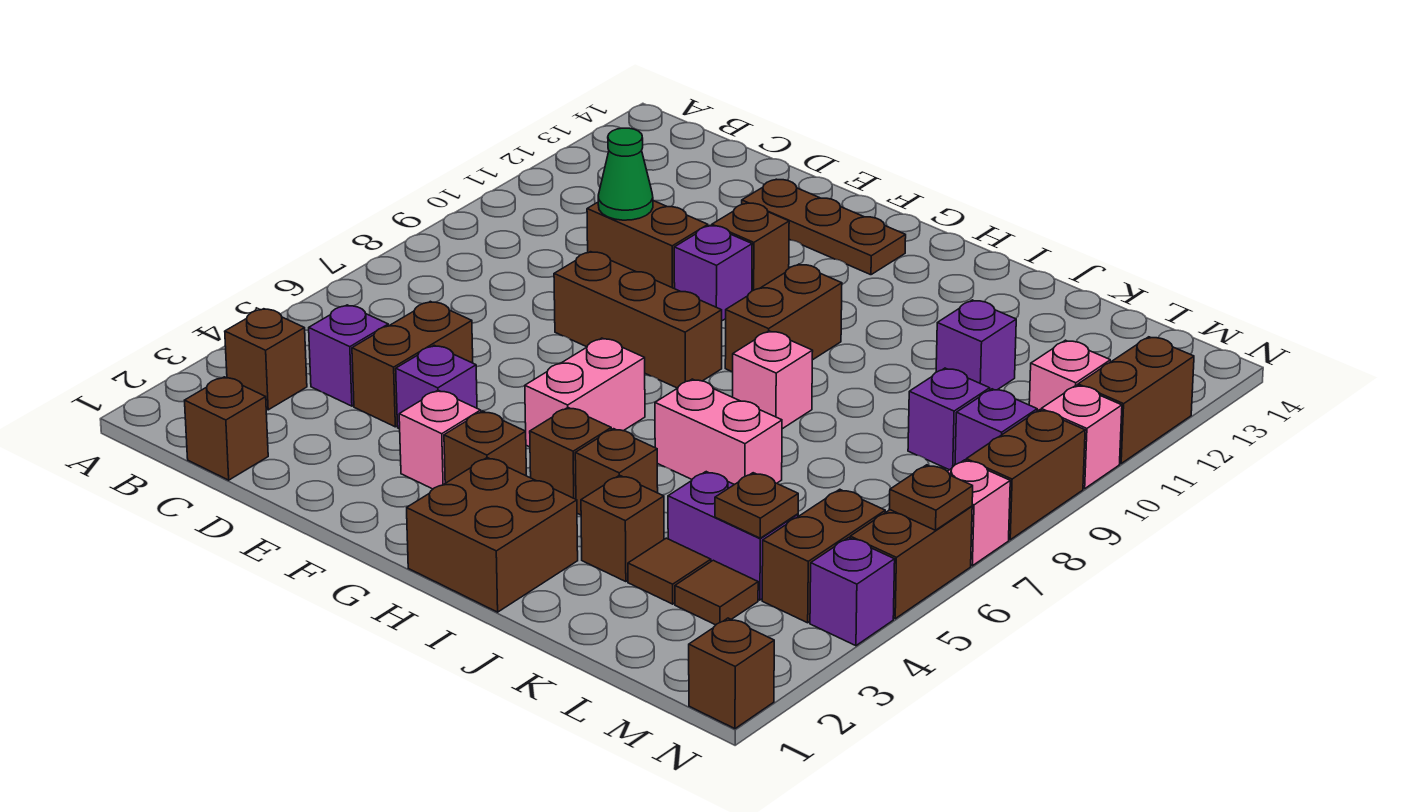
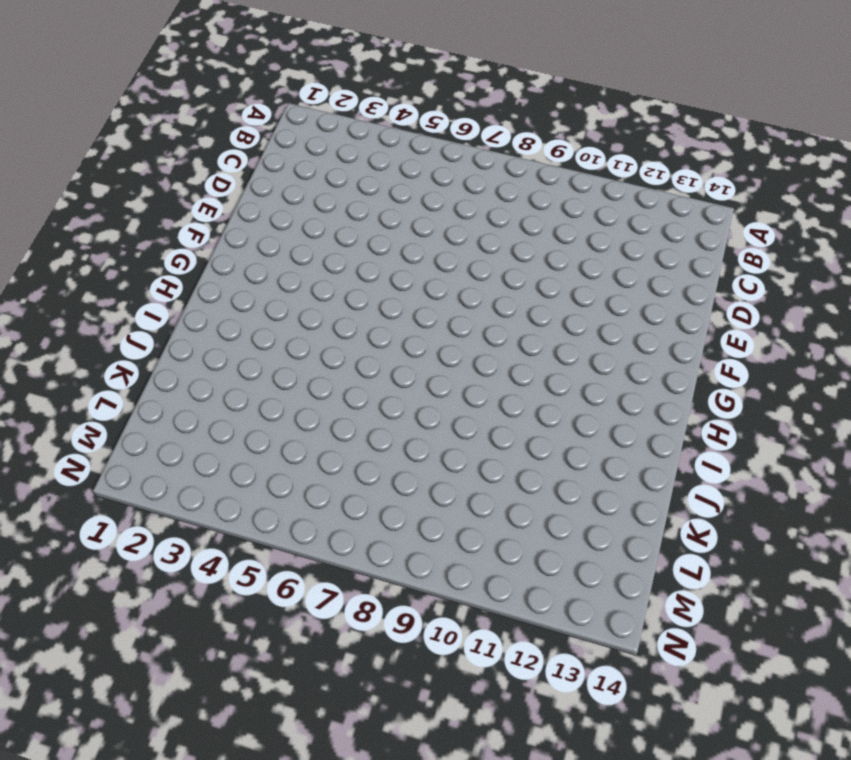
none -> brown brick B3 level 1
none -> brown brick C1 level 1
none -> purple brick C4 level 1
none -> brown brick D4:D5 level 1

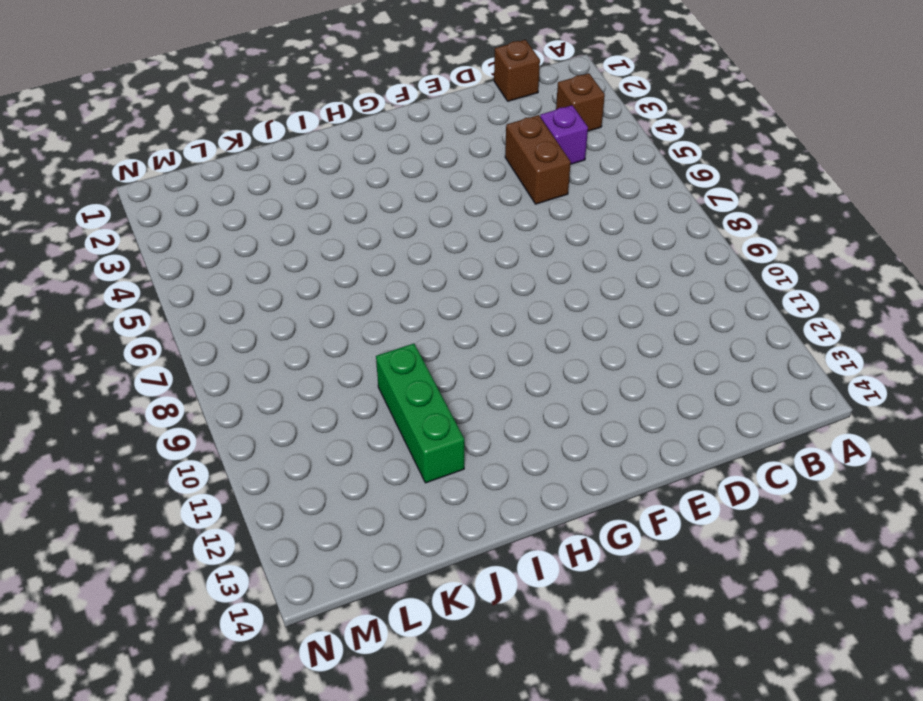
green brick J10:J12 level 1 -> none
none -> brown brick D10:E10 level 1
none -> purple brick E4 level 1
none -> brown brick E8:G8 level 1
none -> brown plate E13:G13 level 1

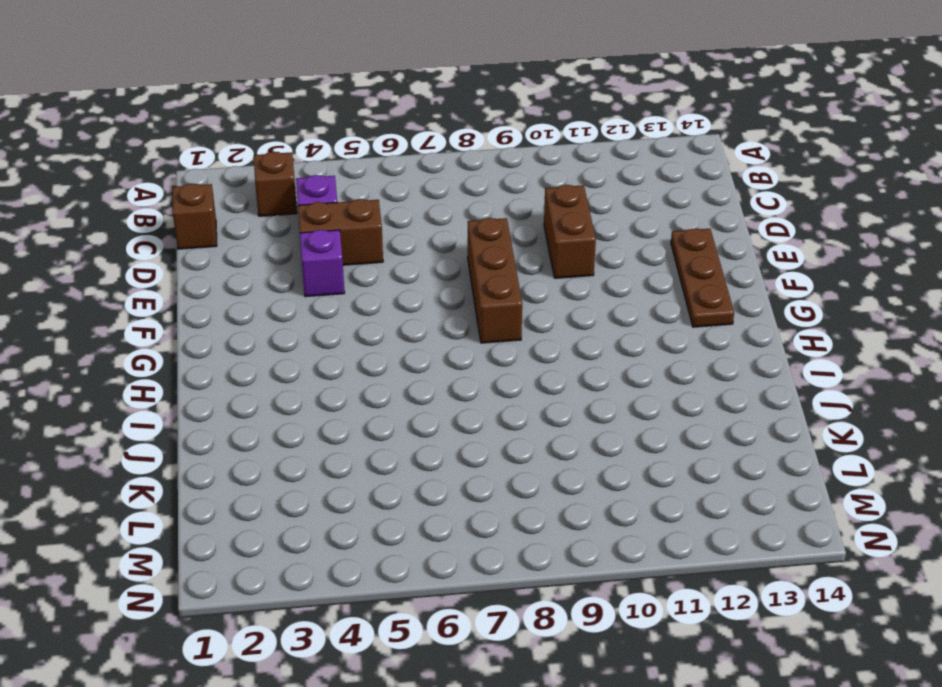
none -> pink brick F3 level 1
none -> purple brick F10 level 1
none -> brown brick F11 level 1
none -> brown brick G3 level 1

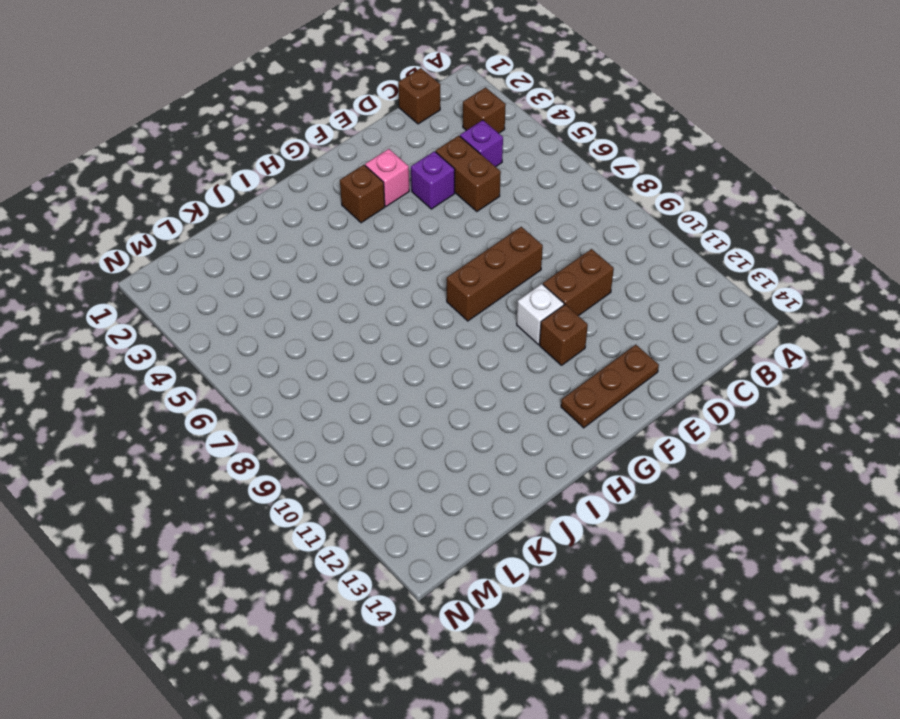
white brick F10 level 1 -> purple brick F10 level 1
none -> pink brick G5:G6 level 1
none -> brown brick H1:I2 level 1
none -> brown brick H4 level 1
none -> brown brick H9:H10 level 1

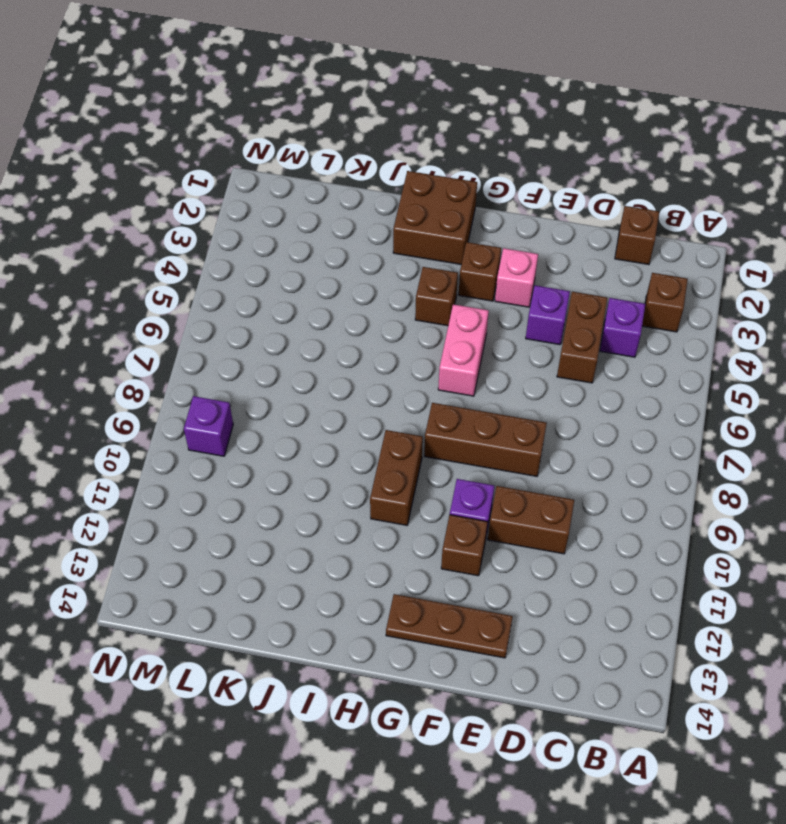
none -> brown brick I4 level 1
none -> pink brick I6:J6 level 1
none -> pink brick I8 level 1
none -> brown brick J3 level 1

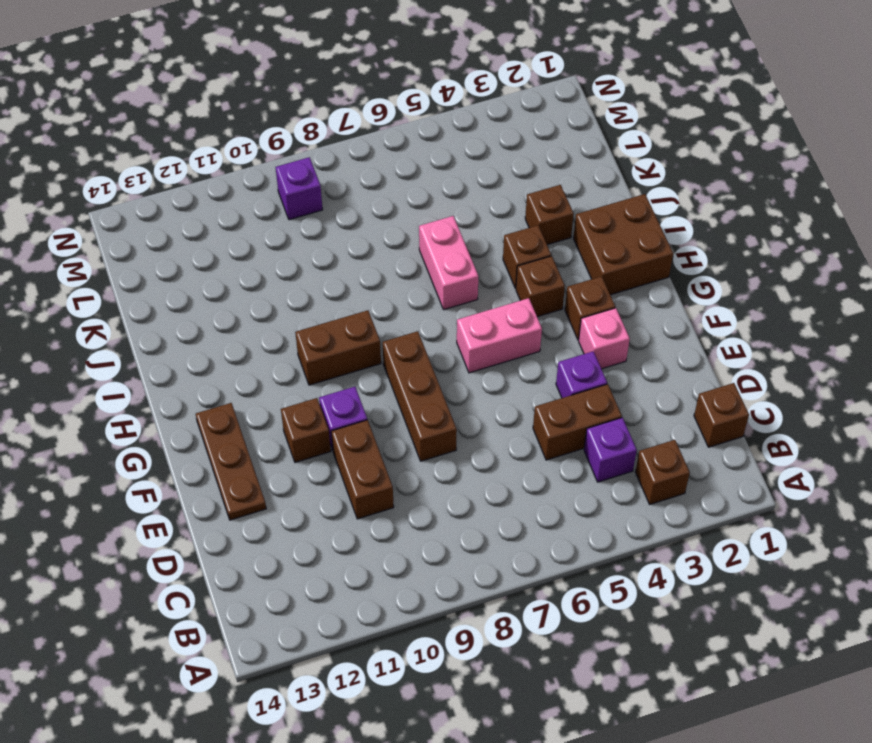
none -> pink brick I8 level 1
none -> brown tile K3 level 1
none -> purple brick K4:L4 level 1
none -> purple brick K11 level 1

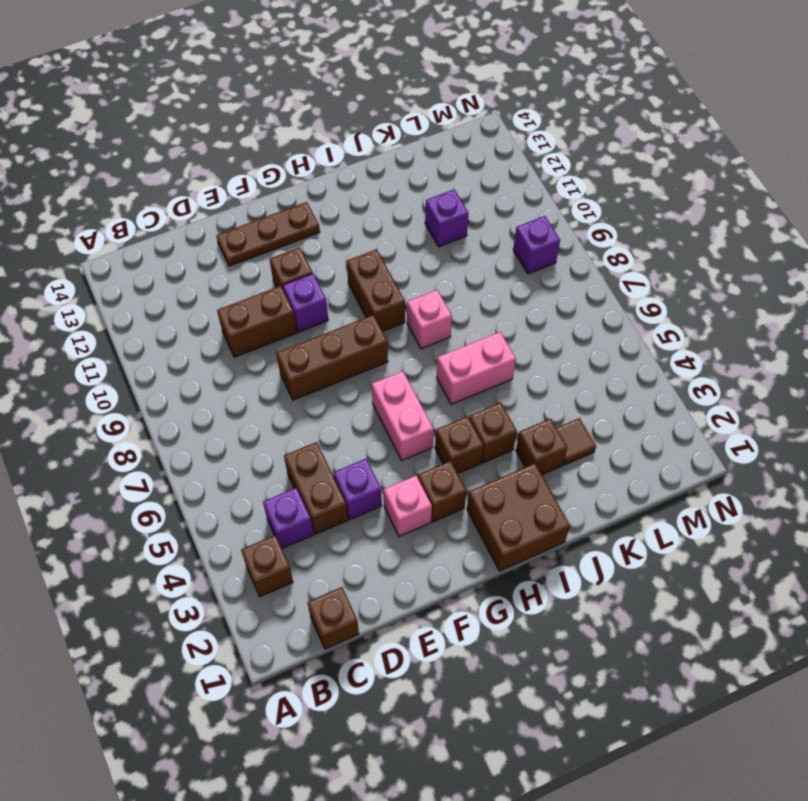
none -> purple brick K4:L4 level 1
none -> brown tile L3 level 1
none -> purple brick L9 level 1
none -> brown brick M4:M5 level 1

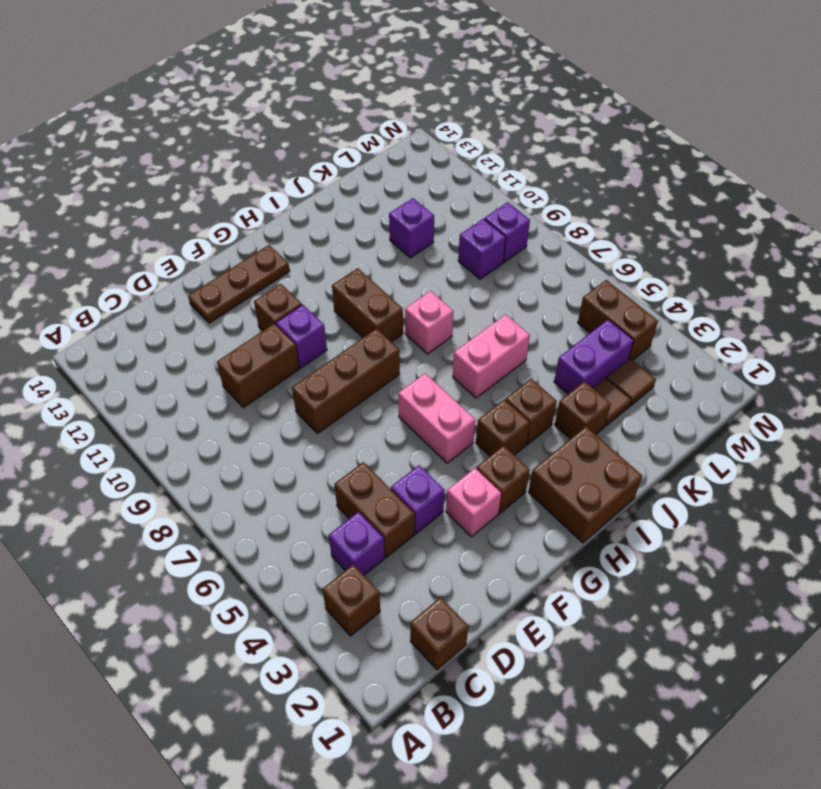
none -> pink brick M11 level 1
none -> brown brick N1 level 1
none -> purple brick N4 level 1
none -> brown brick N5:N6 level 1

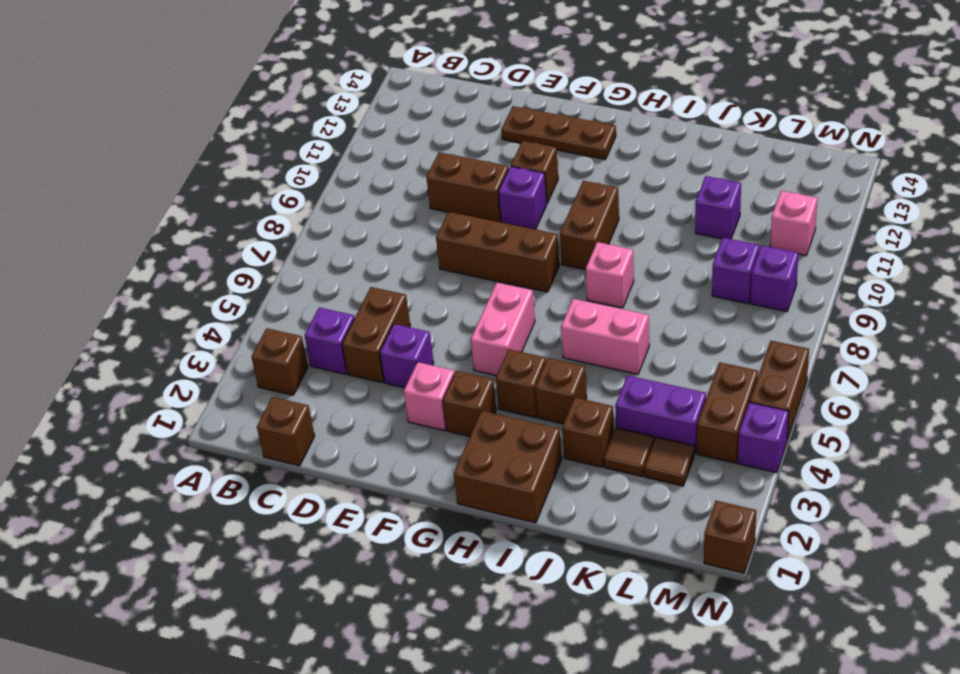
none -> pink brick N7 level 1
none -> brown brick N8:N9 level 1
none -> pink brick N10 level 1
none -> brown brick N11:N12 level 1

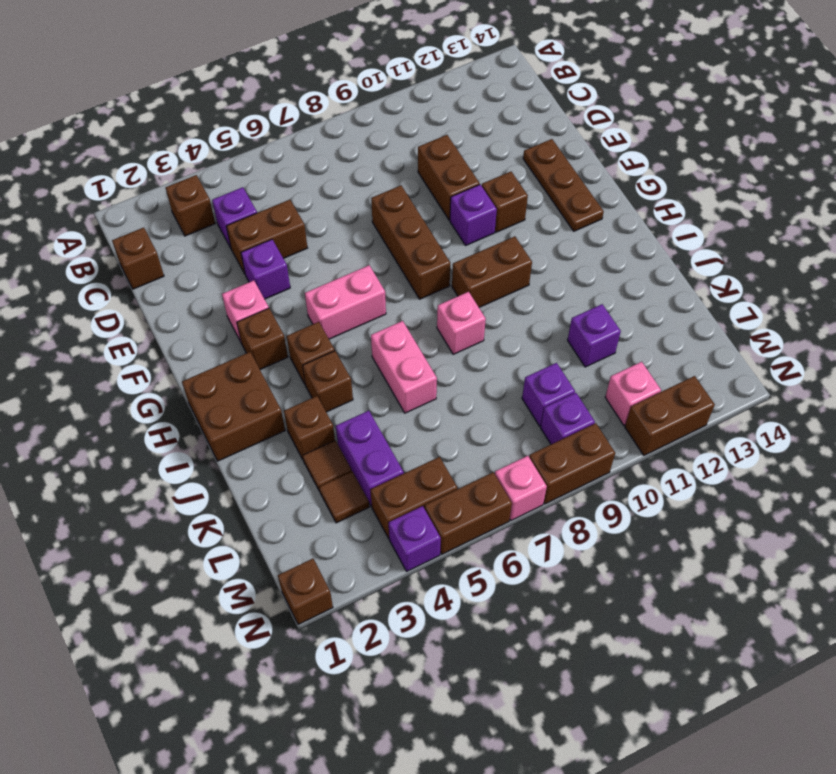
none -> pink brick N10 level 1
none -> green cone D10 level 2
none -> brown plate L4 level 2
none -> brown plate N6 level 2

